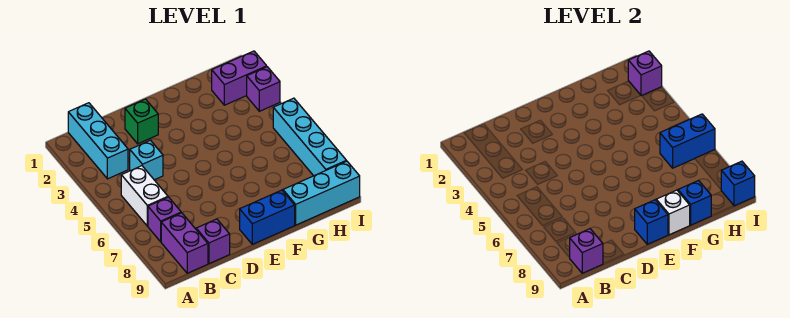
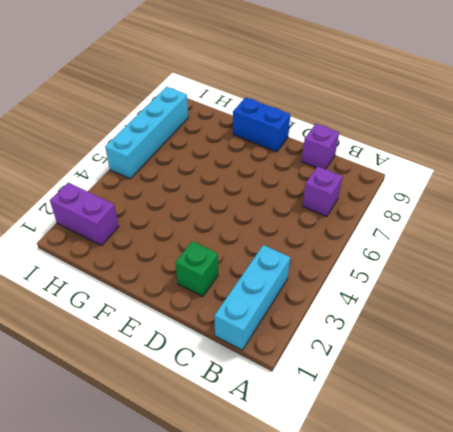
none -> white brick B5:B6 level 1
none -> purple brick B8:B9 level 1
none -> cyan brick C4 level 1

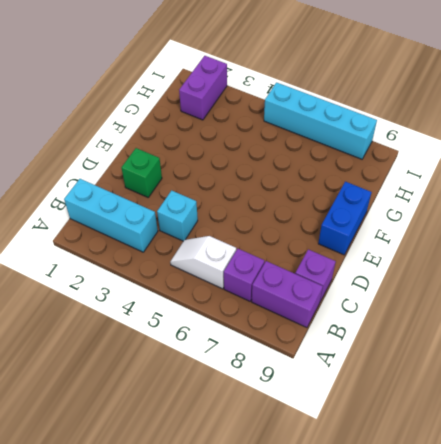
white slope B5:B6 level 1 top 6 -> white brick B5:B6 level 1
none -> cyan brick G9:I9 level 1
none -> purple brick I3 level 1
none -> purple brick B9 level 2

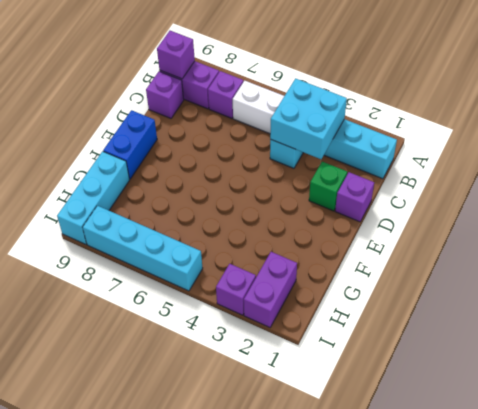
cyan brick B3:C4 level 2 -> none
purple brick D1 level 1 -> purple brick I2 level 2
none -> blue brick E9 level 2
none -> white brick F9 level 2
none -> blue brick G9 level 2

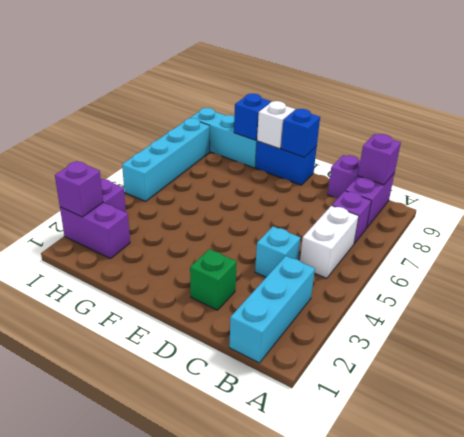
none -> blue brick H6:I6 level 2
none -> blue brick I9 level 2

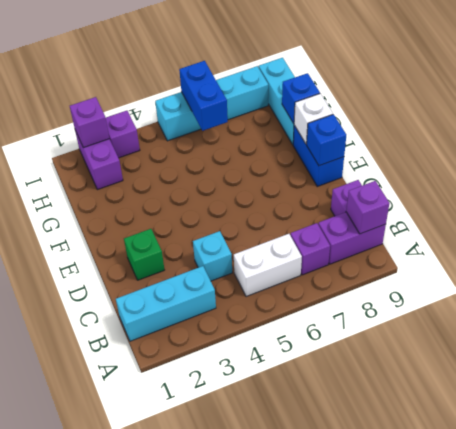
none -> blue brick I9 level 2

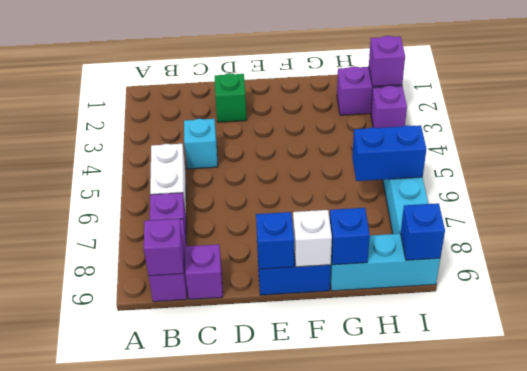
none -> cyan brick B1:B3 level 1

